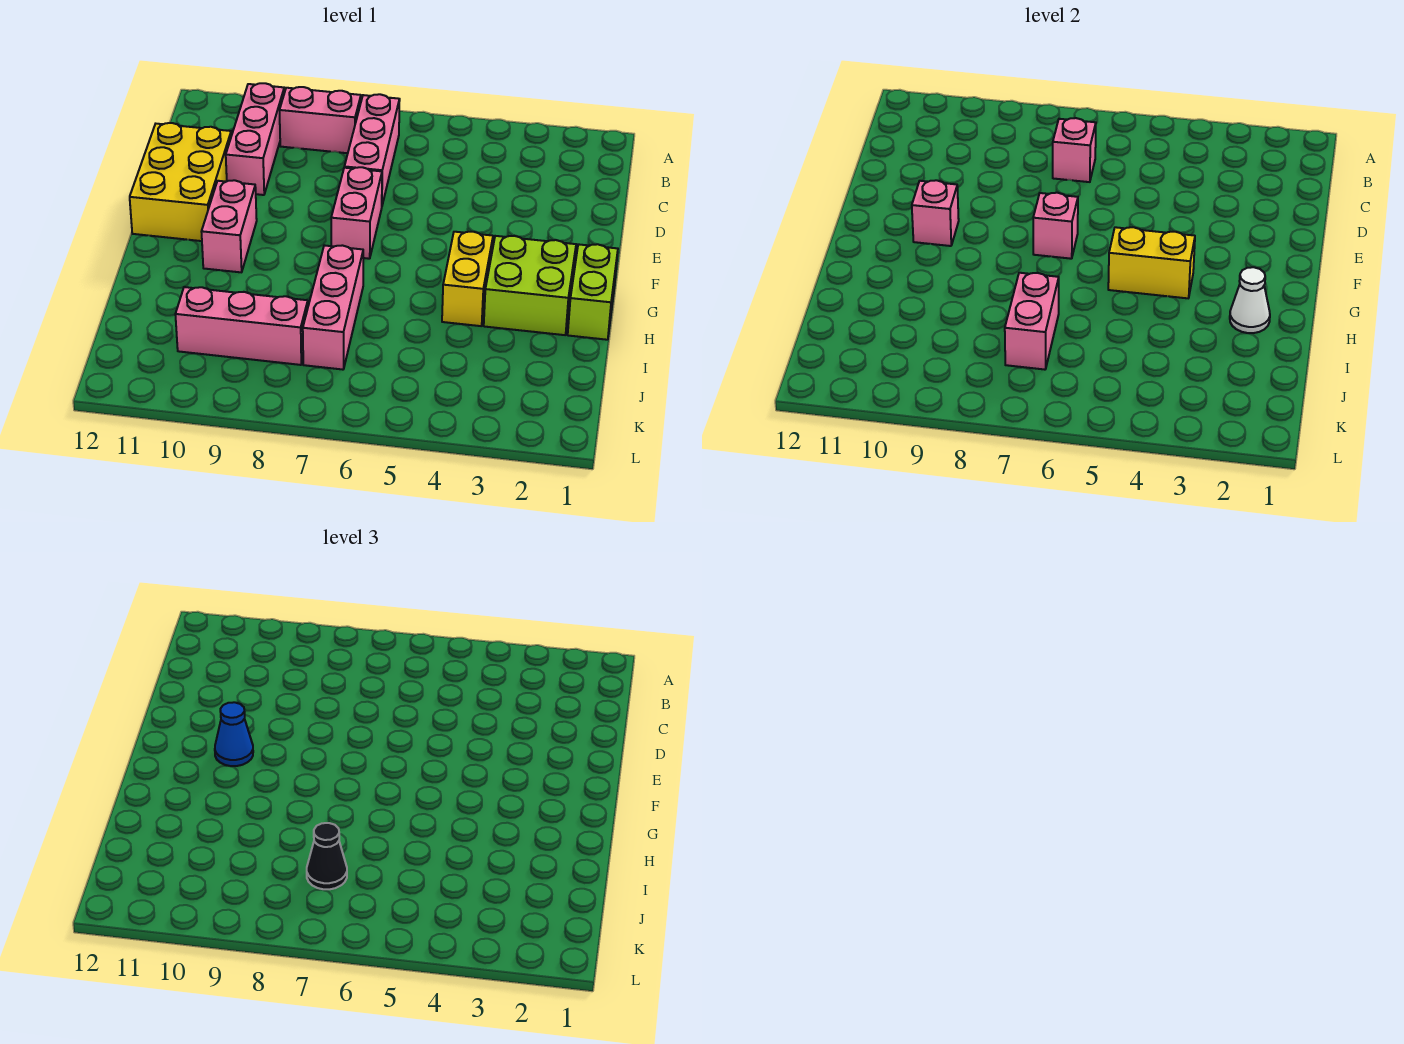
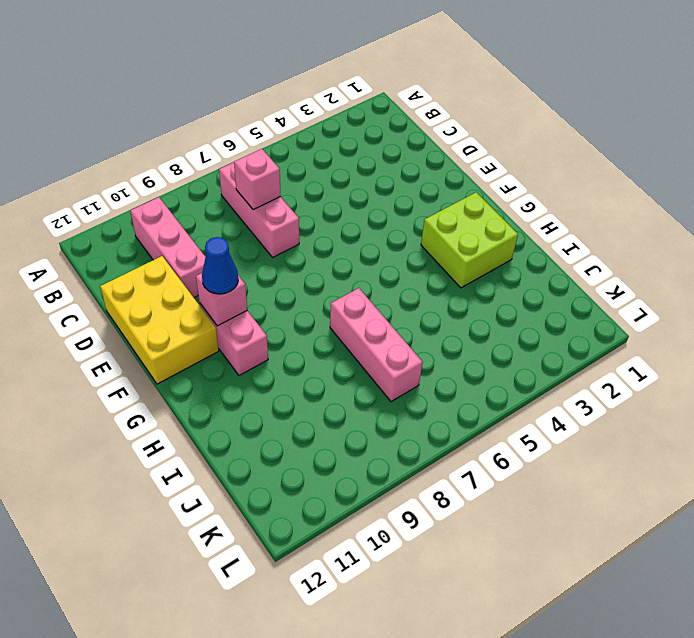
none -> pink brick B8:B9 level 1
none -> pink brick E7:F7 level 1
none -> lime brick G1:H1 level 1

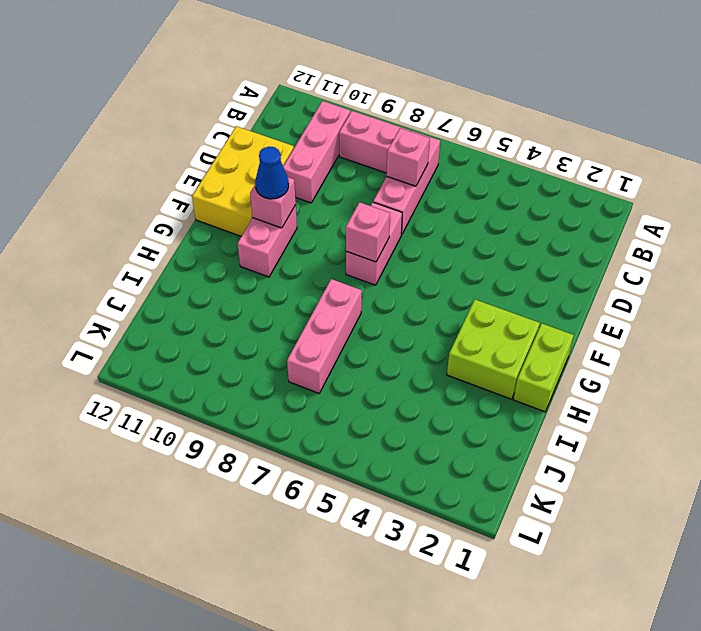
none -> yellow brick G4:H4 level 1
none -> pink brick J8:J10 level 1
none -> yellow brick G4:G5 level 2

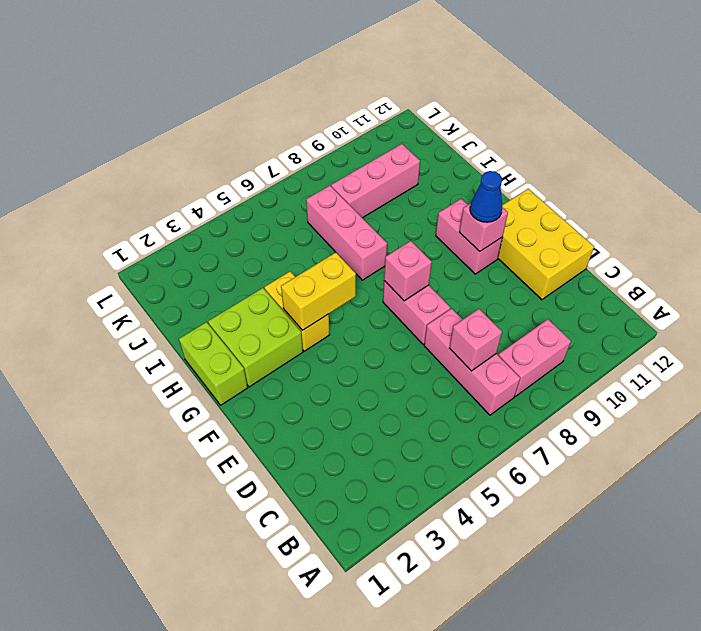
none -> pink brick B10:D10 level 1
none -> white cone H2 level 2
none -> pink brick I7:J7 level 2

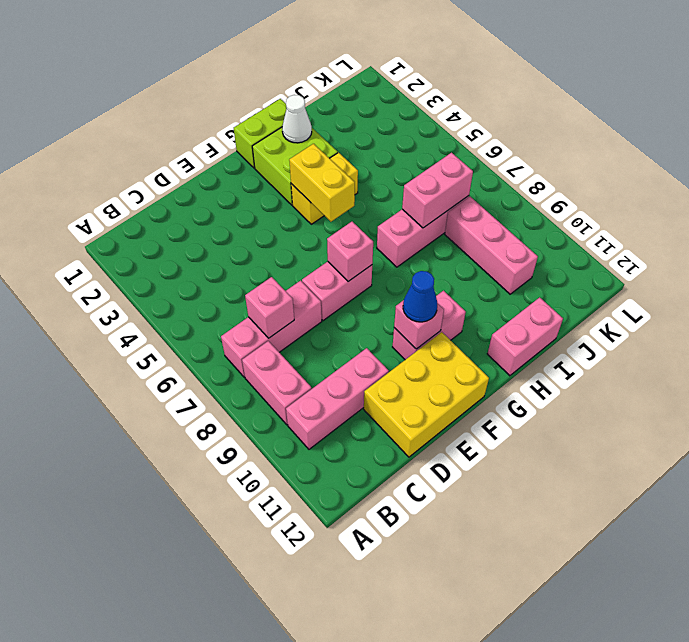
pink brick H12:I12 level 1 -> none
none -> black cone J7 level 3

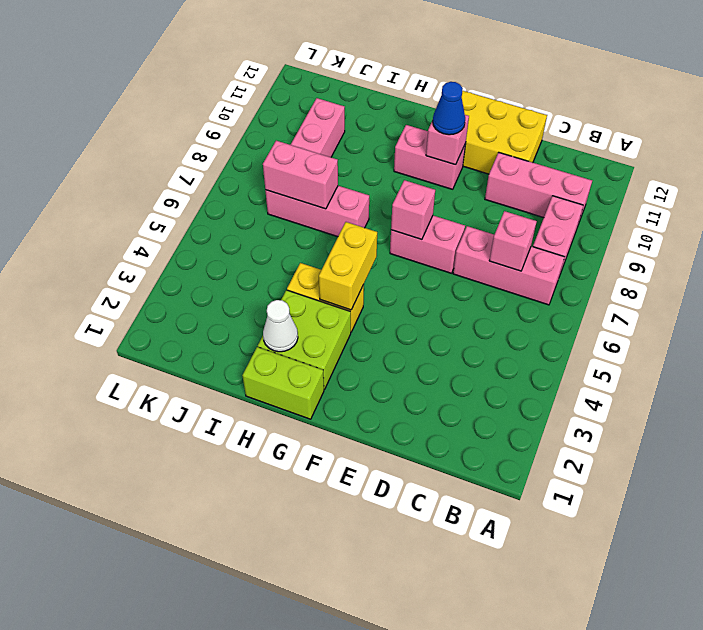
none -> black cone J7 level 3

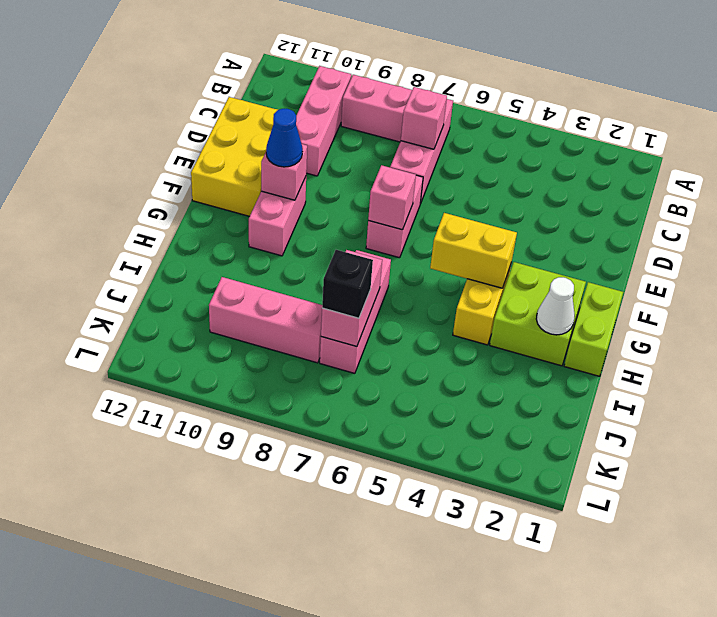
black brick J7 level 3 -> black cone J7 level 3

